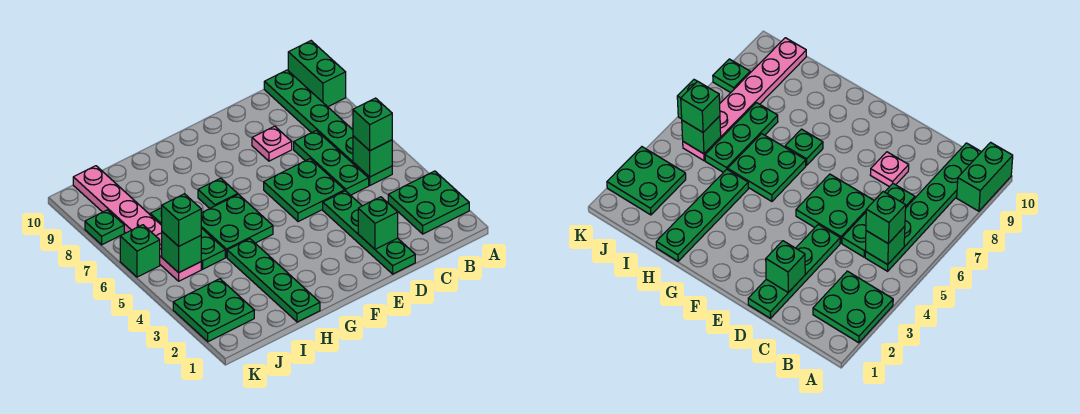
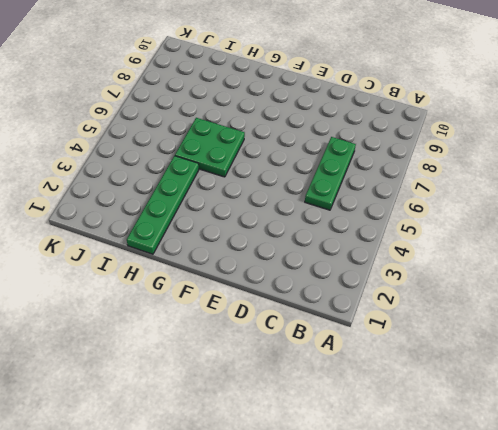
none -> green plate A2:B3 level 1
none -> green brick A9:A10 level 1
none -> green plate B5:B10 level 1

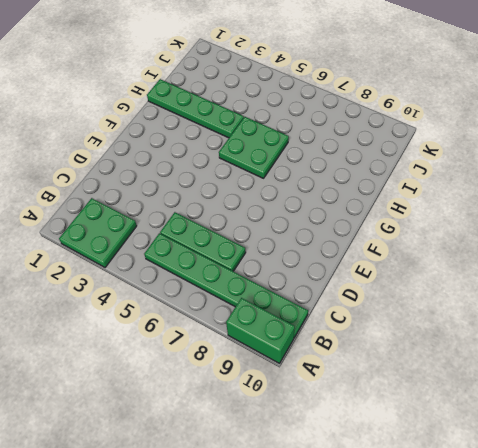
none -> green plate D1:D4 level 1
none -> green plate D5:E6 level 1
none -> pink plate D8 level 1

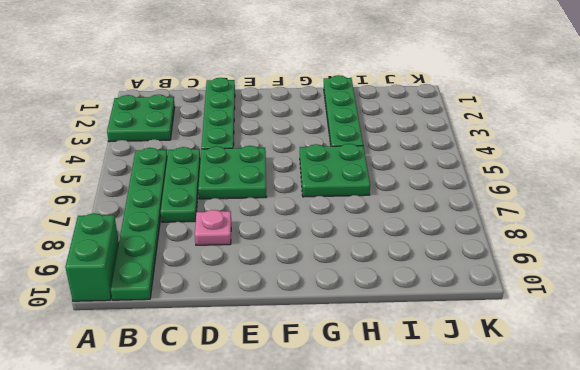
none -> green plate G7 level 1
none -> green plate I5:I7 level 1
none -> green plate J2:K3 level 1

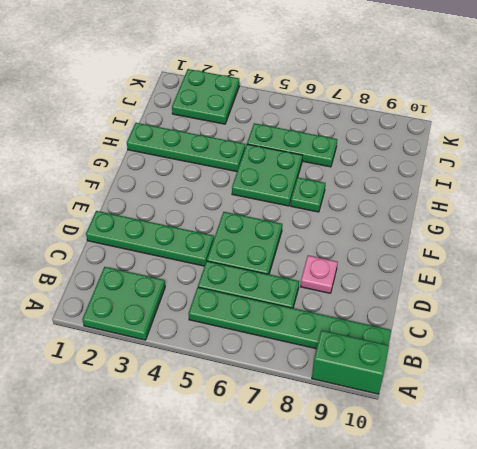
none -> pink plate J5:J10 level 1
none -> green brick K6 level 1
none -> green plate K8 level 1

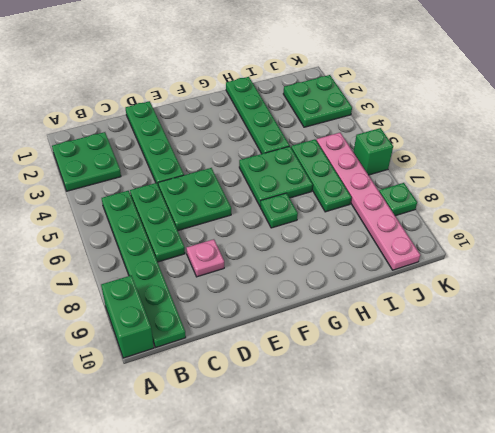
none -> green brick B5 level 2
none -> green brick D2 level 2
none -> green brick J5 level 2

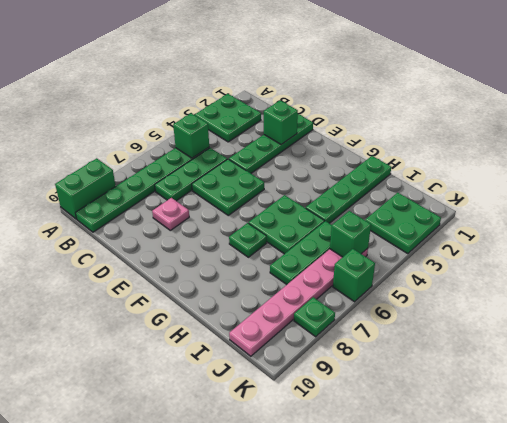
none -> green brick B5 level 3
none -> green brick J5 level 3

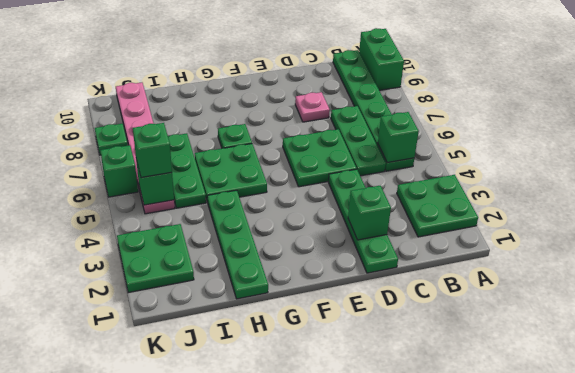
none -> green brick B5 level 3

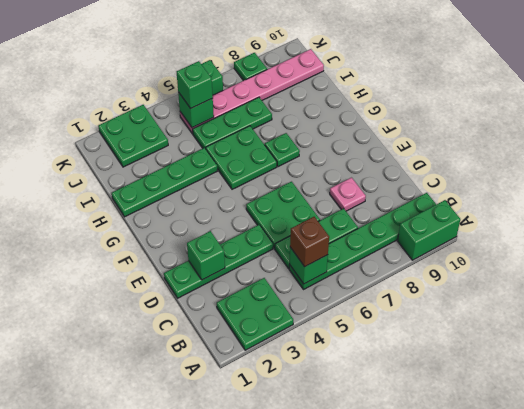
brown brick B5 level 3 -> green brick B5 level 3

